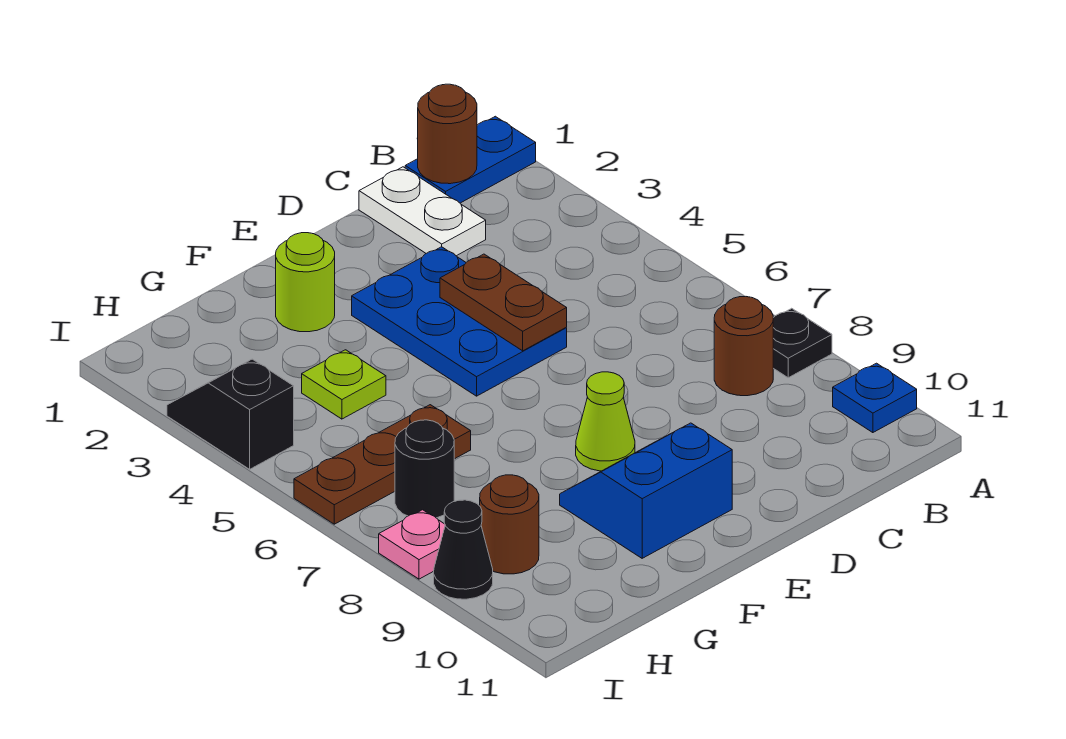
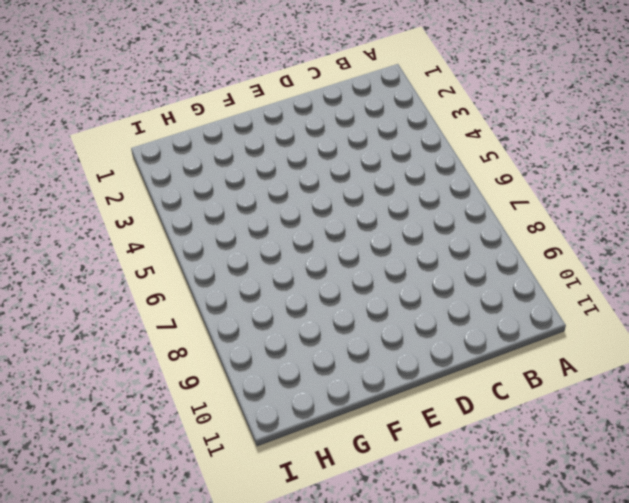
none -> blue plate A1:B1 level 1
none -> black plate A8 level 1
none -> blue plate A10 level 1

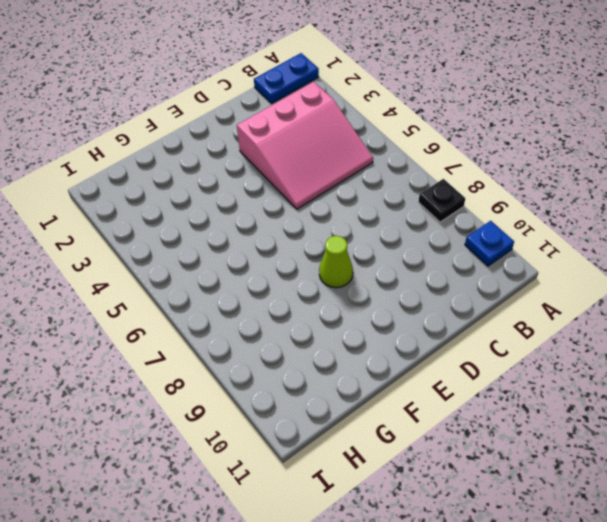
pink slope B3:D5 level 1 top 3 -> blue plate D3:E5 level 1
none -> brown round brick B8 level 1
none -> white plate C1:C2 level 1
none -> blue slope E9:F10 level 1 top 10

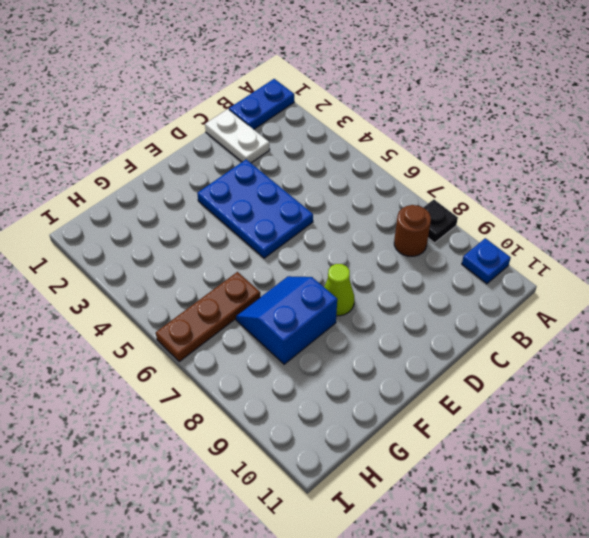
blue slope F7:G8 level 1 top 8 -> blue slope E9:F10 level 1 top 10
none -> lime round brick F2 level 1
none -> lime plate G4 level 1
none -> black round brick H7 level 1

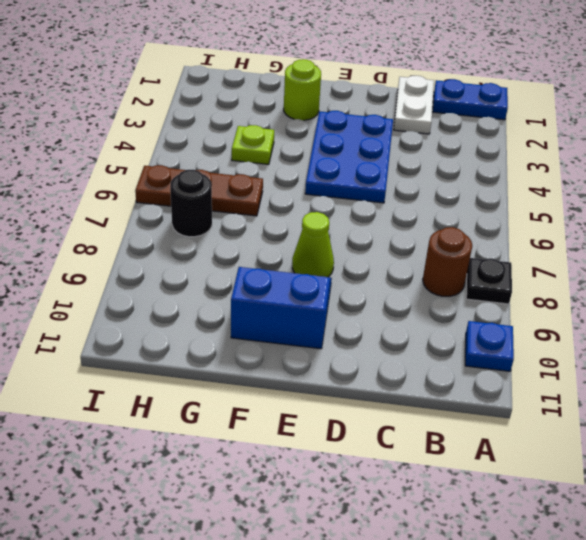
none -> brown round brick H9 level 1
none -> black slope I3:I4 level 1 top 4
none -> pink plate I8 level 1

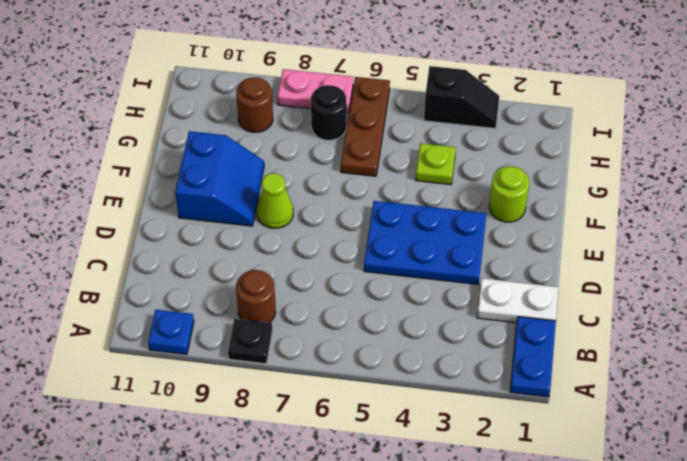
pink plate I7:I8 level 1 -> pink plate I8 level 1
none -> black cone I9 level 1
none -> brown round brick B1 level 2
none -> brown plate D4:D5 level 2

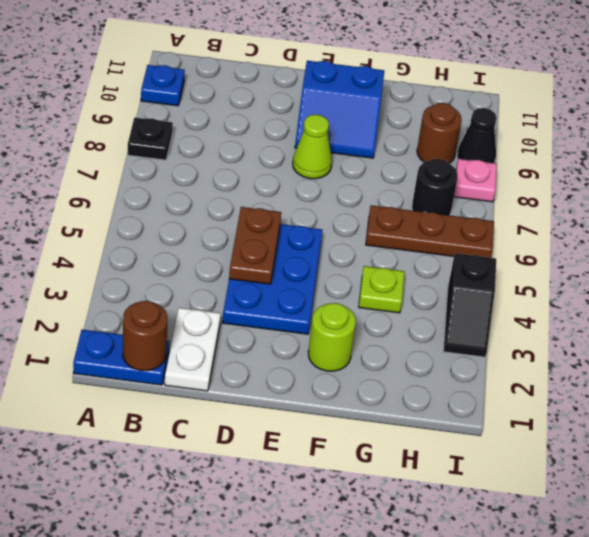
none -> brown round brick B8 level 1

